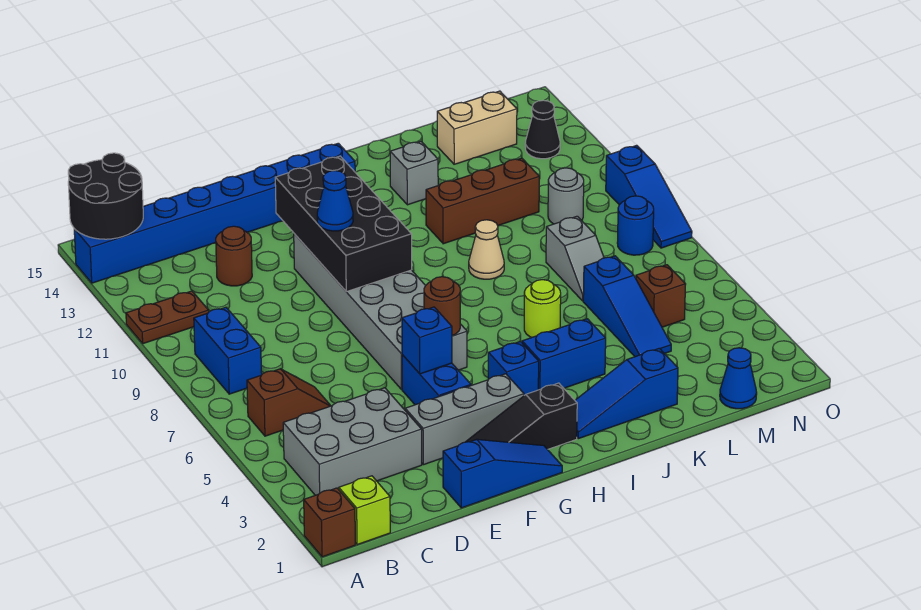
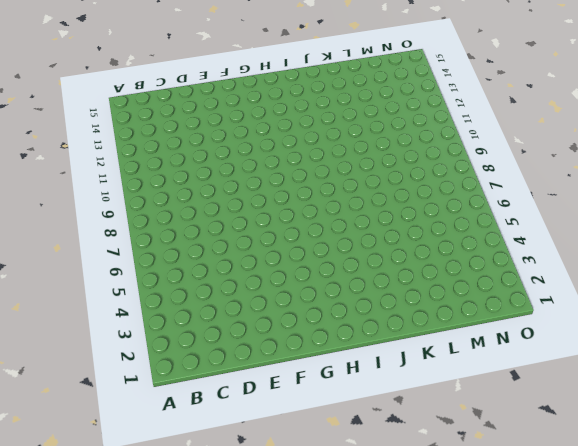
none -> brown brick A1 level 1
none -> brown plate A11:B11 level 1
none -> blue brick A14:H14 level 1
none -> lime brick B1 level 1

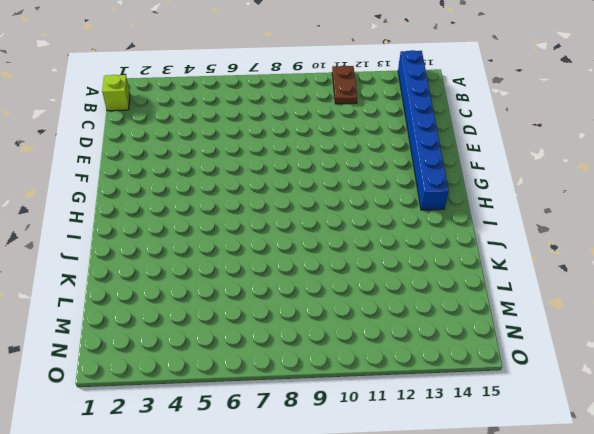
none -> brown brick A1 level 1
none -> grey brick B3:D4 level 1
none -> brown slope B6:C6 level 1 top B
none -> blue brick B8:B9 level 1

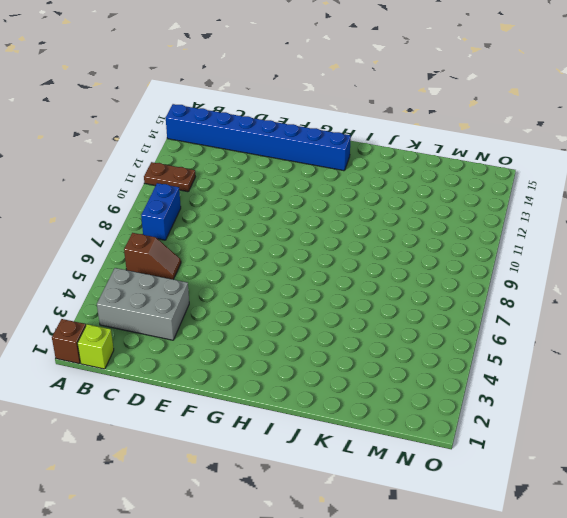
none -> brown round brick D12 level 1
none -> blue slope E1:G1 level 1 top E
none -> grey brick E3:G3 level 1
none -> black slope F2:H2 level 1 top H

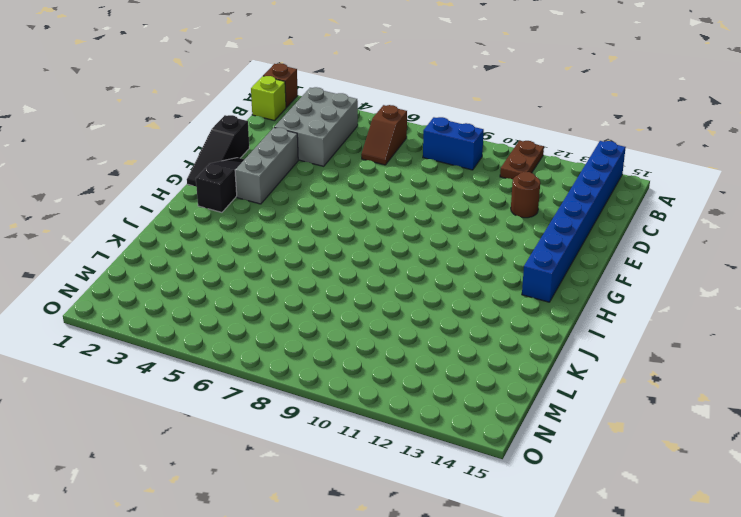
black slope E1:G1 level 1 top E -> blue slope E1:G1 level 1 top E
none -> blue brick F4:F5 level 1
none -> grey brick F6:G11 level 1
none -> blue brick H4 level 1
none -> blue slope I2:K2 level 1 top K

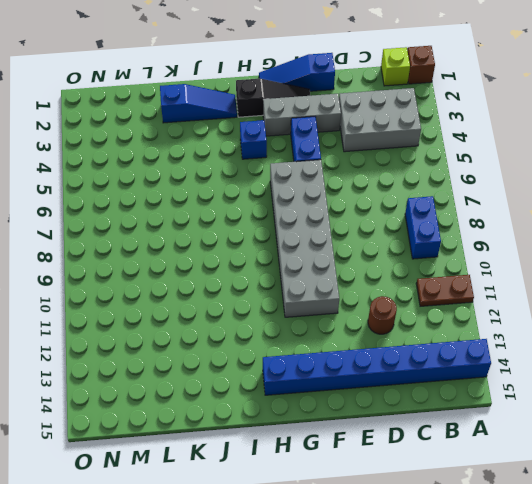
none -> brown slope B6:C6 level 1 top B
none -> blue brick I4:J4 level 1
none -> lime round brick J6 level 1
none -> tan cone J9 level 1

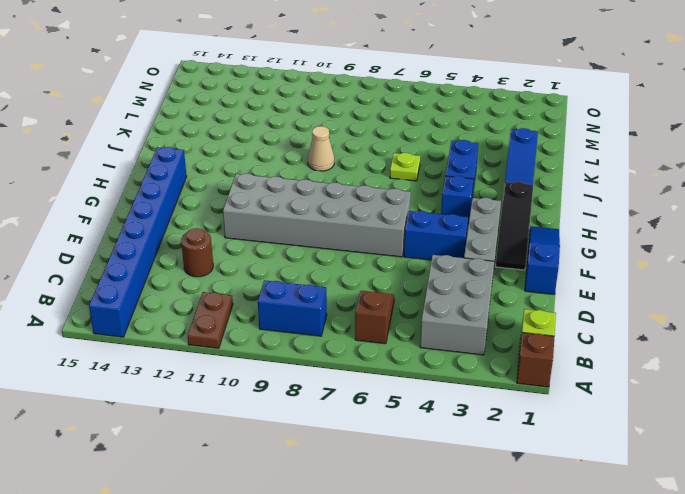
lime plate J6 level 1 -> lime round brick J6 level 1
none -> brown brick J11:L11 level 1
none -> grey brick J13 level 1
none -> blue slope L4:L6 level 1 top 6
none -> grey slope L7:L8 level 1 top 8

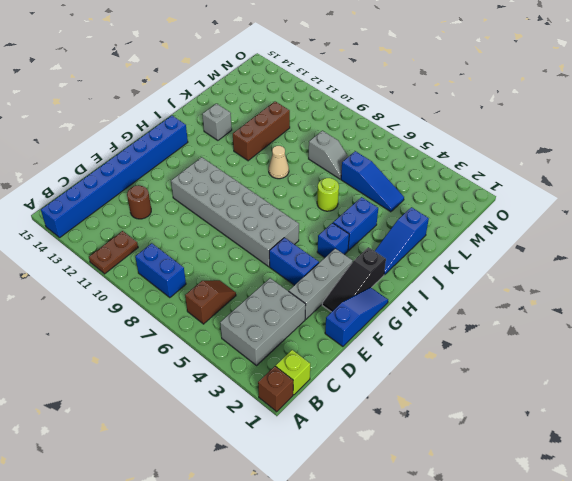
none -> tan brick L14:M14 level 1
none -> blue cone M1 level 1
none -> brown brick M5 level 1
none -> grey round brick M10 level 1

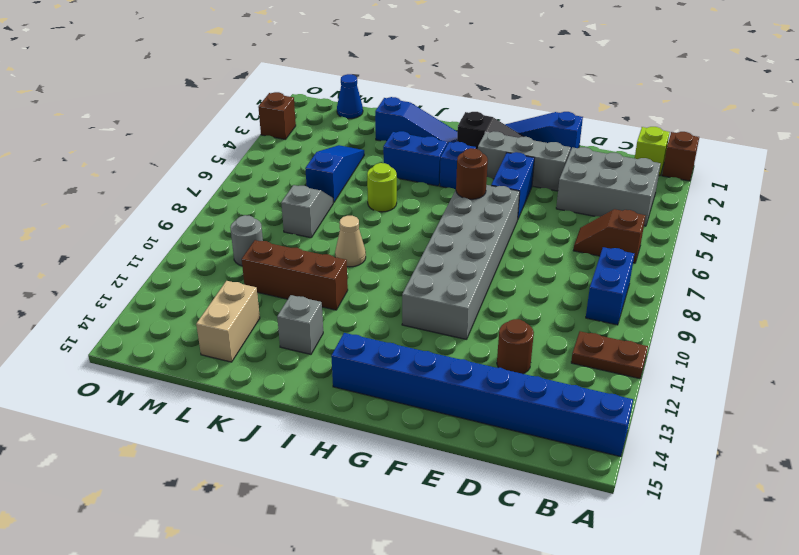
tan brick L13:L14 level 1 -> tan brick L14:M14 level 1
brown brick O3 level 1 -> brown brick M5 level 1
none -> blue round brick N8 level 1
none -> black cone N13 level 1
none -> blue slope O8:O10 level 1 top 10
none -> black round brick A14:B15 level 2

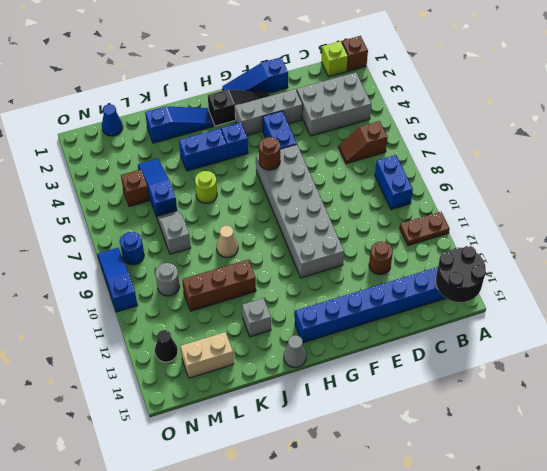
grey cone I15 level 1 -> none
none -> blue brick F5 level 2
none -> black brick F9:G12 level 2
none -> blue cone F10 level 3

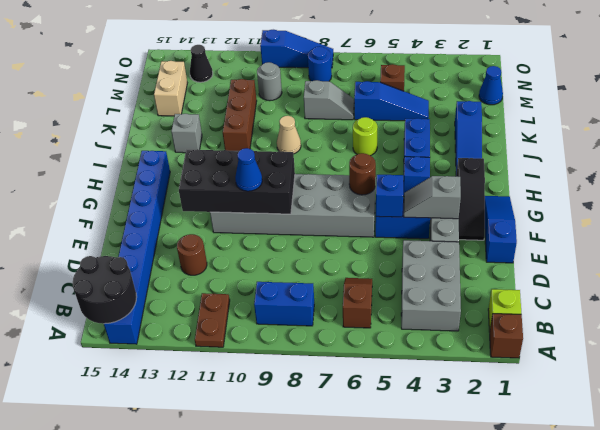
grey slope F3:F4 level 2 top 3 -> none

